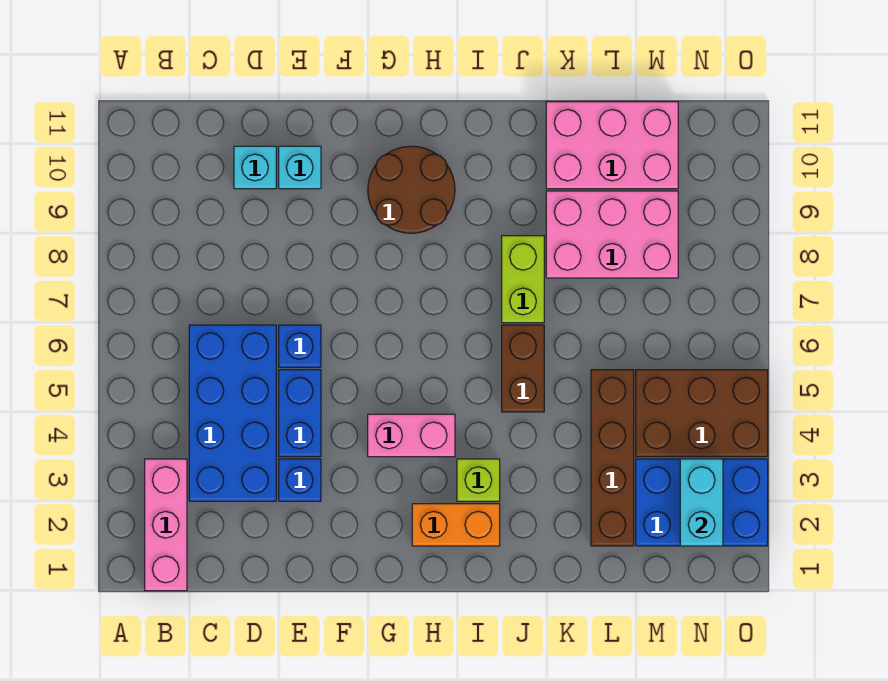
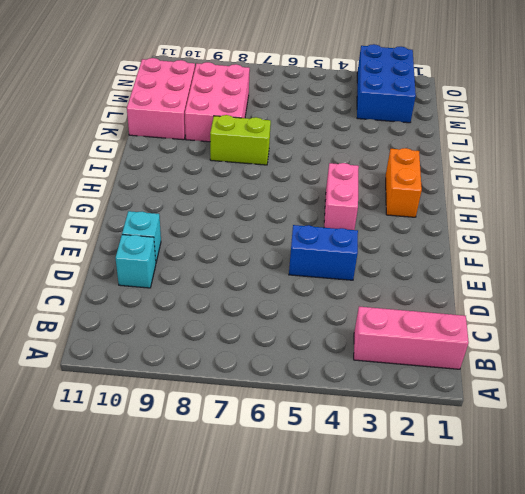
none -> blue brick C3:D6 level 1
none -> blue brick E3 level 1
none -> blue brick E6 level 1

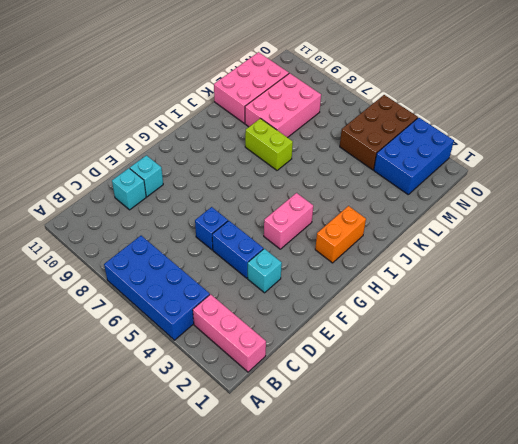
blue brick A4:B7 level 1 -> blue brick C3:D6 level 1
cyan brick E3 level 1 -> blue brick E3 level 1
none -> brown round brick G9:H10 level 1
none -> lime brick I3 level 1
none -> brown brick J5:J6 level 1

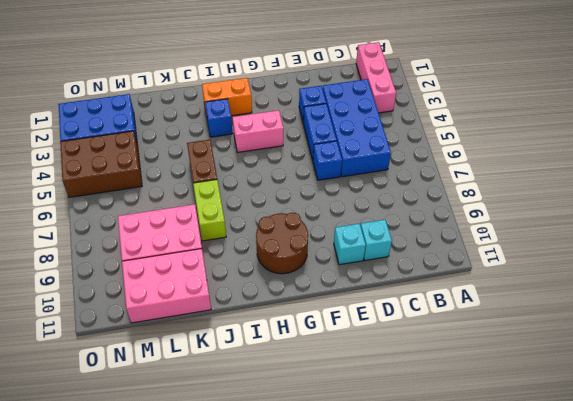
blue brick I3 level 1 -> lime brick I3 level 1
none -> brown brick L2:L5 level 1
none -> cyan brick N2:N3 level 2

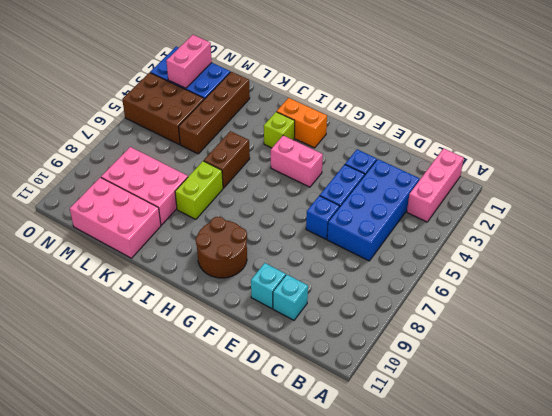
pink brick N2:N3 level 2 -> cyan brick N2:N3 level 2

